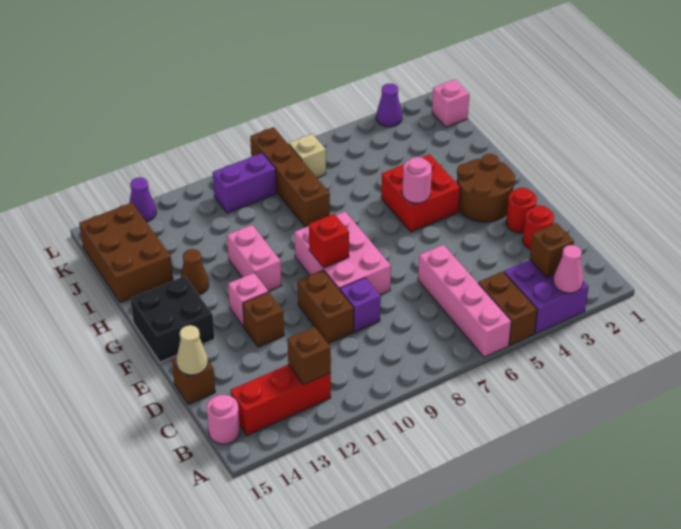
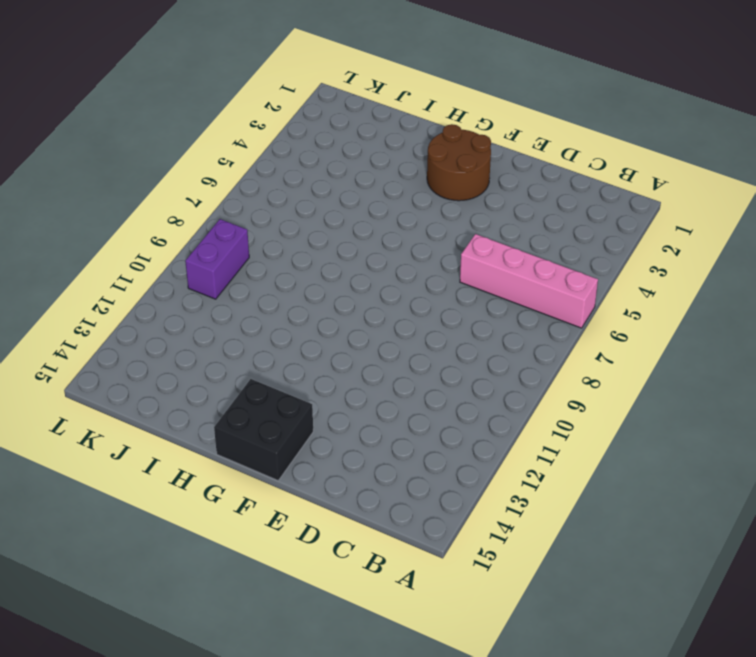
none -> purple brick A3:B4 level 1
none -> brown brick A5:B5 level 1
none -> red brick B12:B14 level 1
none -> pink round brick B15 level 1

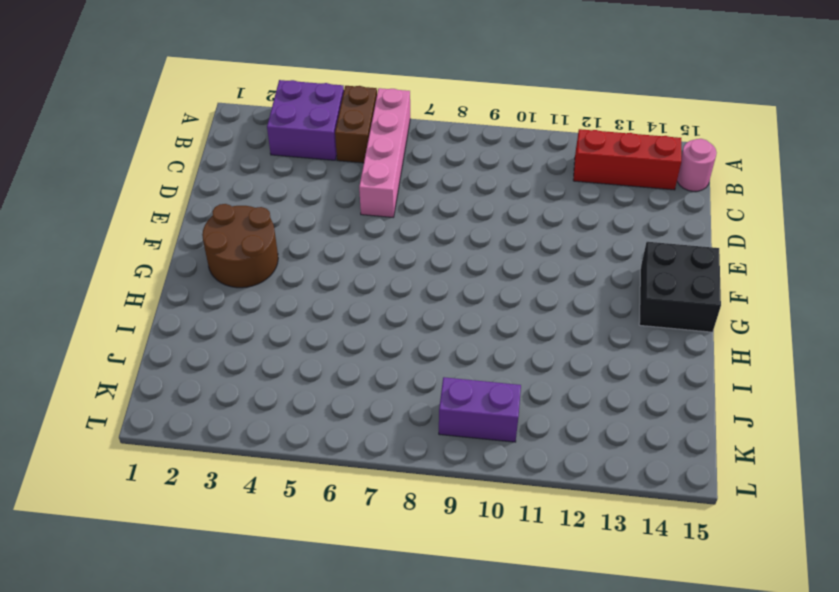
none -> red round brick D2 level 1
none -> purple brick D9 level 1
none -> brown brick D10:E10 level 1
none -> brown brick D15 level 1

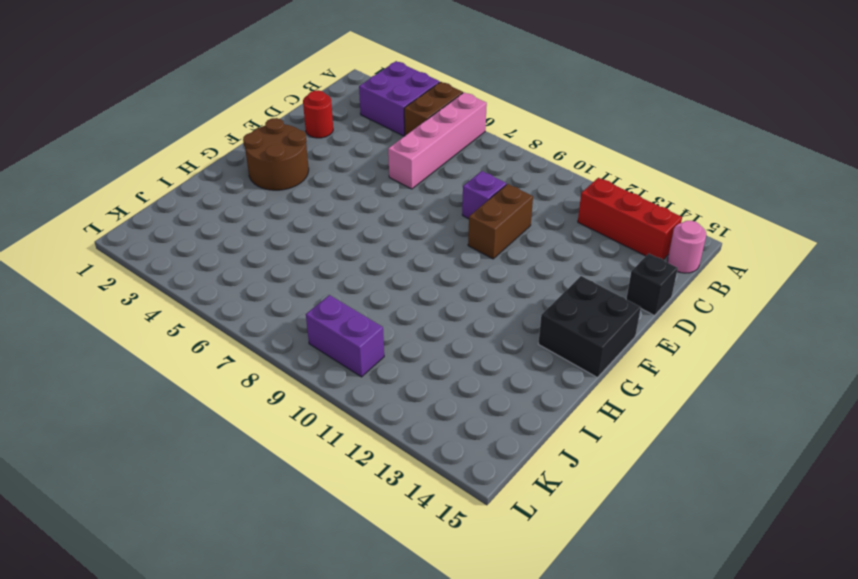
black brick D15 level 1 -> brown brick D15 level 1
none -> red round brick E2 level 1
none -> pink brick E8:G9 level 1
none -> brown brick E12 level 1
none -> pink brick F12 level 1

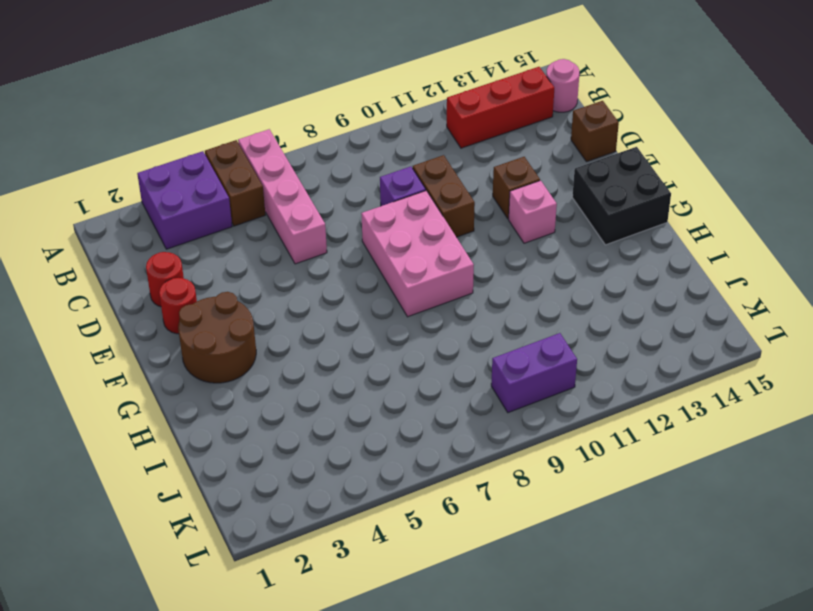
none -> red brick G4:H5 level 1
none -> pink brick G11:H11 level 1
none -> brown cone H13 level 1
none -> brown brick I8:L8 level 1

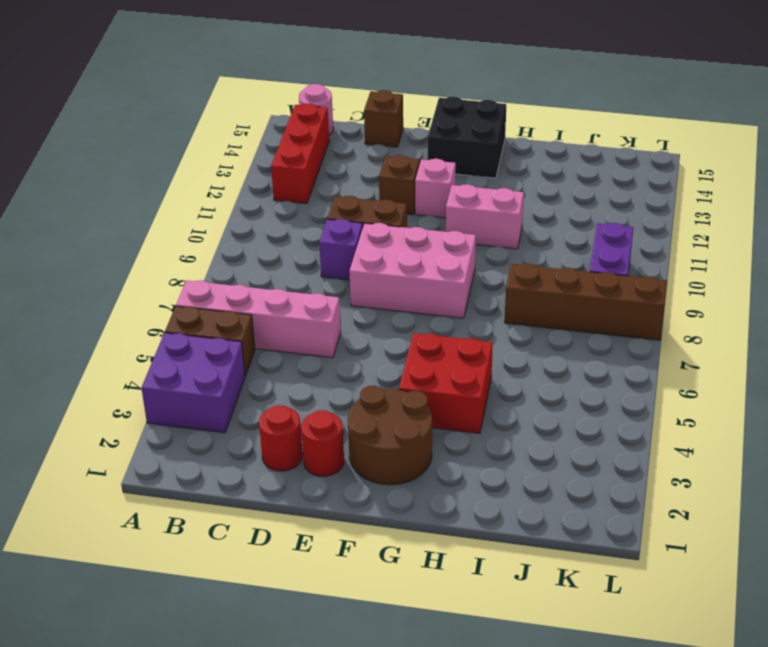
none -> brown cone H13 level 1
none -> brown brick I14:K15 level 1
none -> pink brick K1 level 1
none -> tan brick K7 level 1

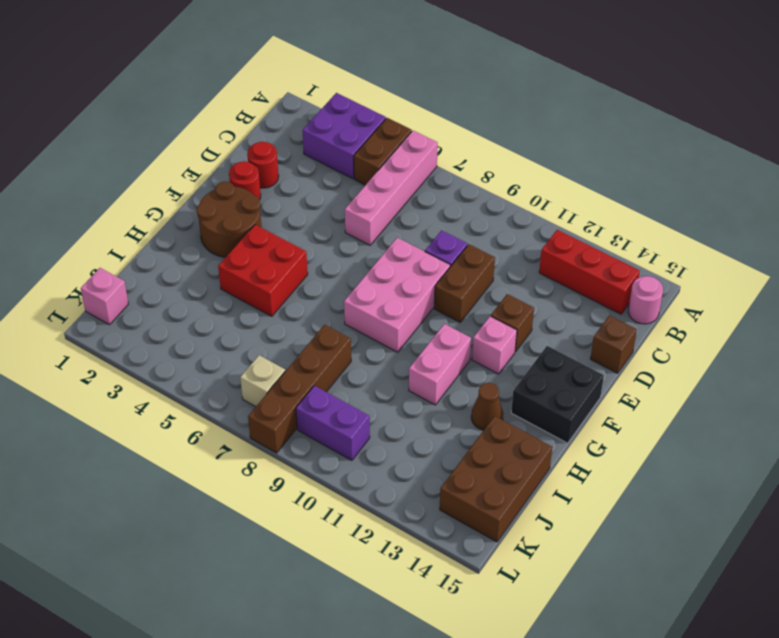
none -> purple cone L3 level 1
none -> purple cone L13 level 1
none -> pink cone A3 level 2
none -> brown brick B3 level 2

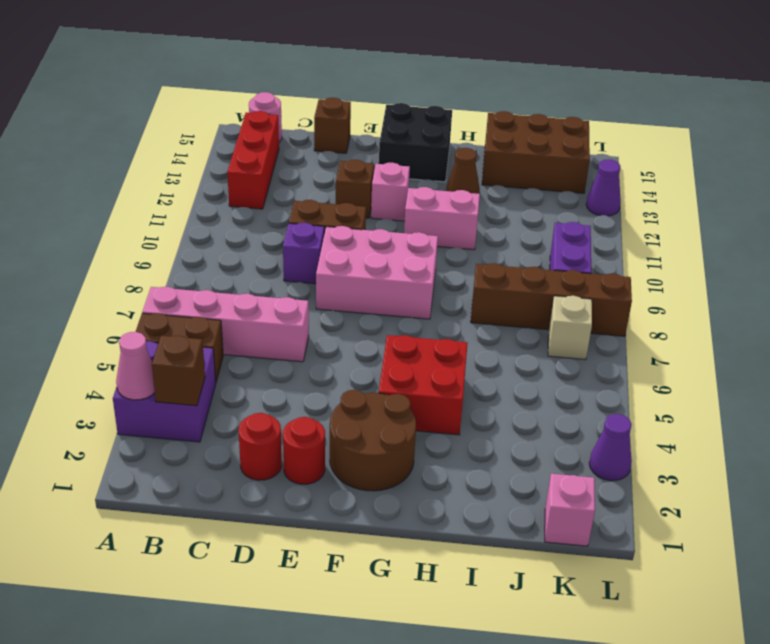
none -> brown brick B12 level 2
none -> tan cone D15 level 2
none -> red brick F9 level 2
none -> pink round brick G5 level 2

